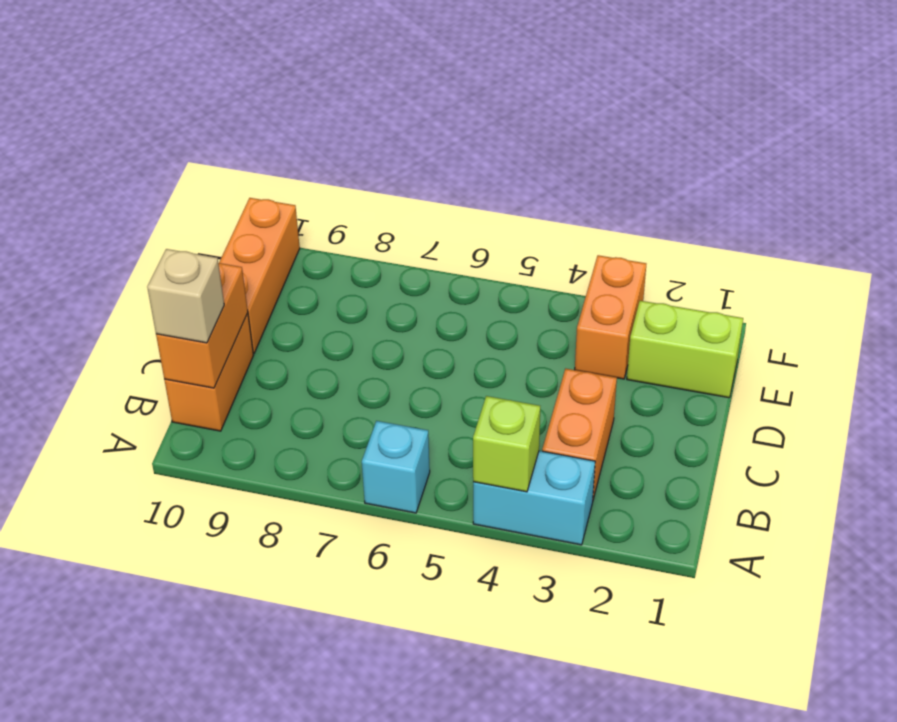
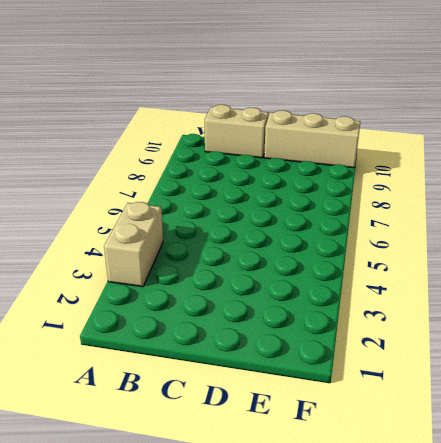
tan brick A3:A4 level 1 -> cyan brick A3:A4 level 1
tan brick B10:C10 level 1 -> orange brick B10:C10 level 1
tan brick D10:F10 level 1 -> orange brick D10:F10 level 1
none -> cyan brick A6 level 1
none -> orange brick B3:C3 level 1

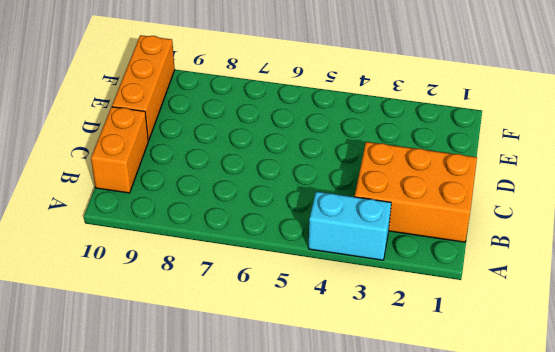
orange brick B1:C3 level 1 -> orange brick B3:C3 level 1
none -> cyan brick A6 level 1
none -> lime brick E1:E2 level 1

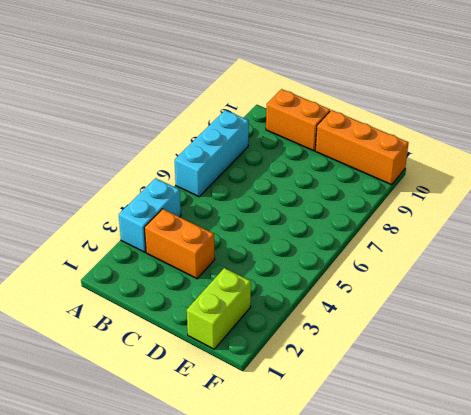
cyan brick A6:A8 level 1 -> cyan brick A6 level 1
none -> orange brick E3:F3 level 1
none -> lime brick A4 level 2

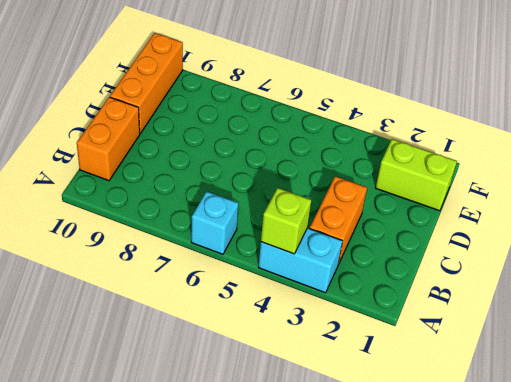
none -> orange brick E3:F3 level 1
none -> orange brick B10:C10 level 2

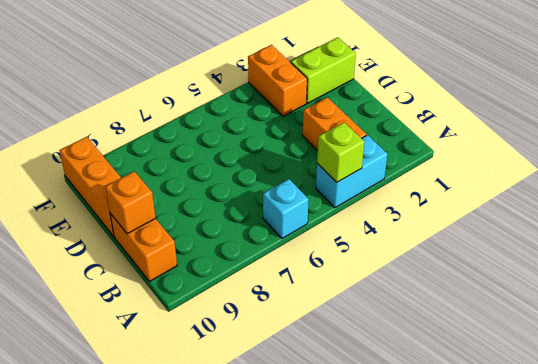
orange brick C10 level 2 -> orange brick B10:C10 level 2
none -> tan brick B10 level 3

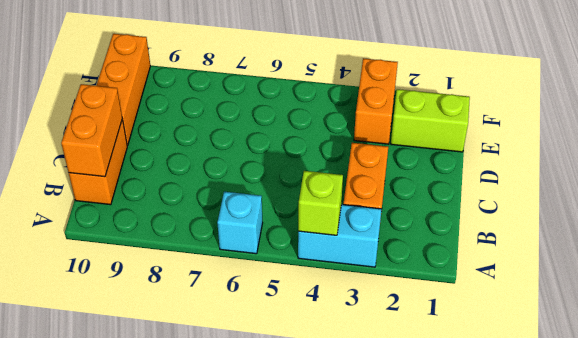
none -> tan brick B10 level 3

